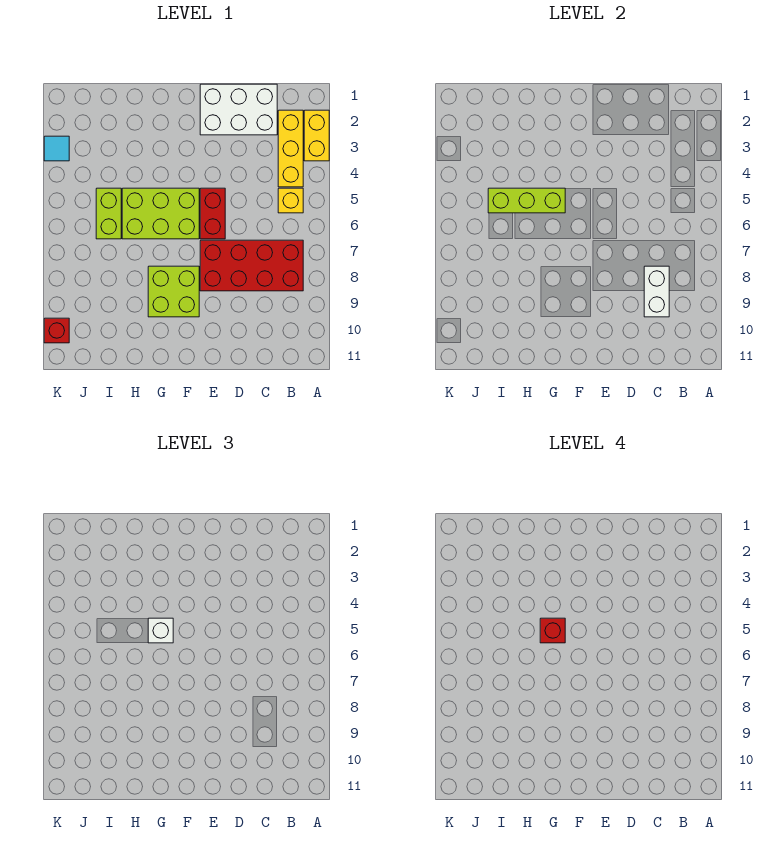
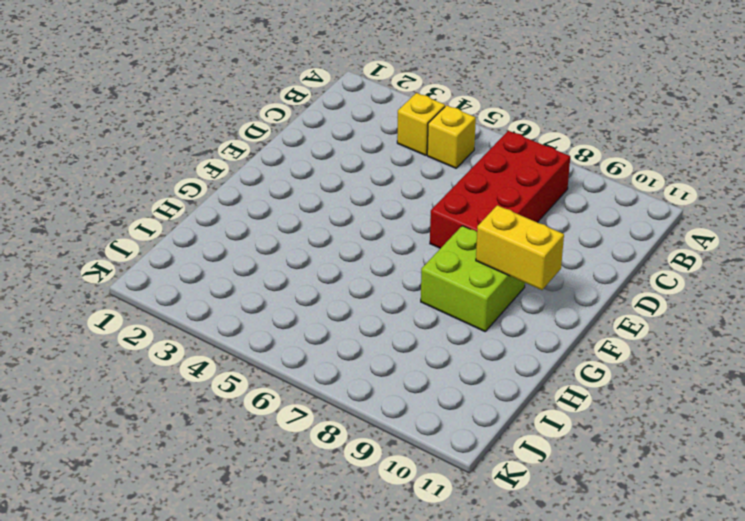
yellow brick B4 level 1 -> yellow brick B2:B4 level 1
yellow brick F9:F10 level 2 -> yellow brick A2:A3 level 1
none -> white brick C1:E2 level 1
none -> red brick E5:E6 level 1
none -> lime brick F5:H6 level 1

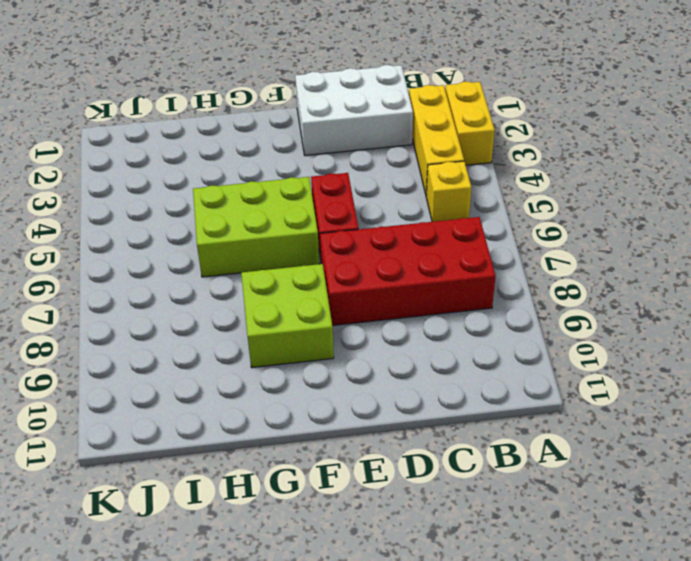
none -> lime brick I5:I6 level 1
none -> cyan tile K3 level 1
none -> red brick K10 level 1

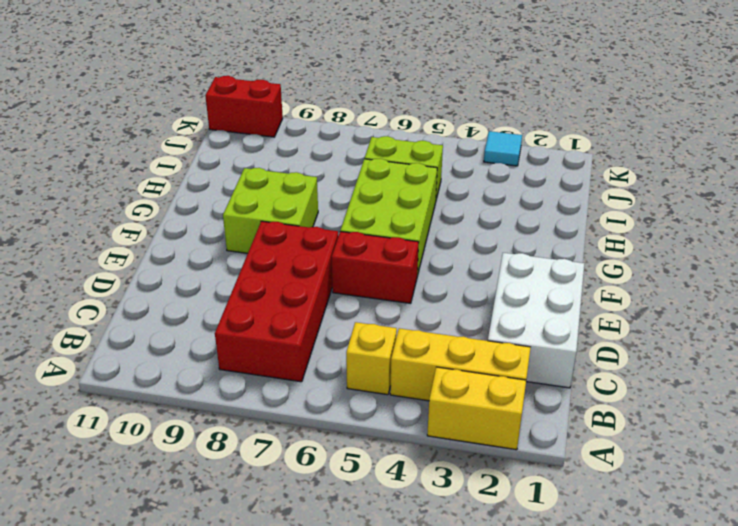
red brick K10:K11 level 1 -> red brick K10 level 1
none -> white brick C8:C9 level 2
none -> lime brick G5:I5 level 2
none -> white brick G5 level 3

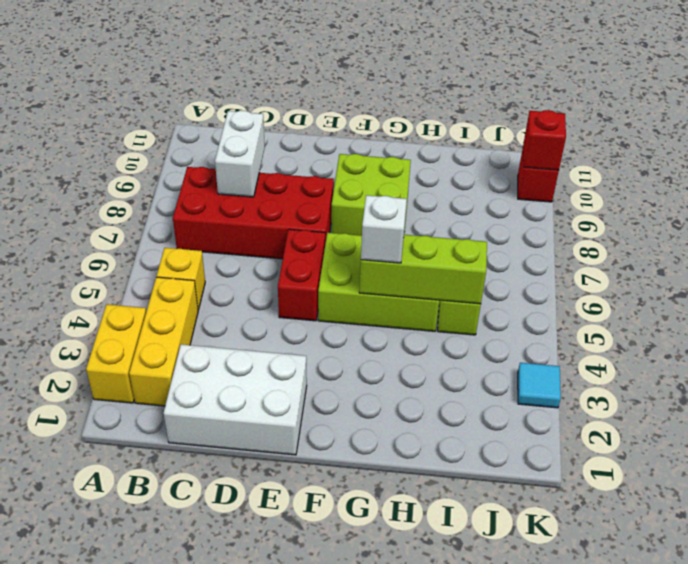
red brick K10 level 2 -> red brick G5 level 4

